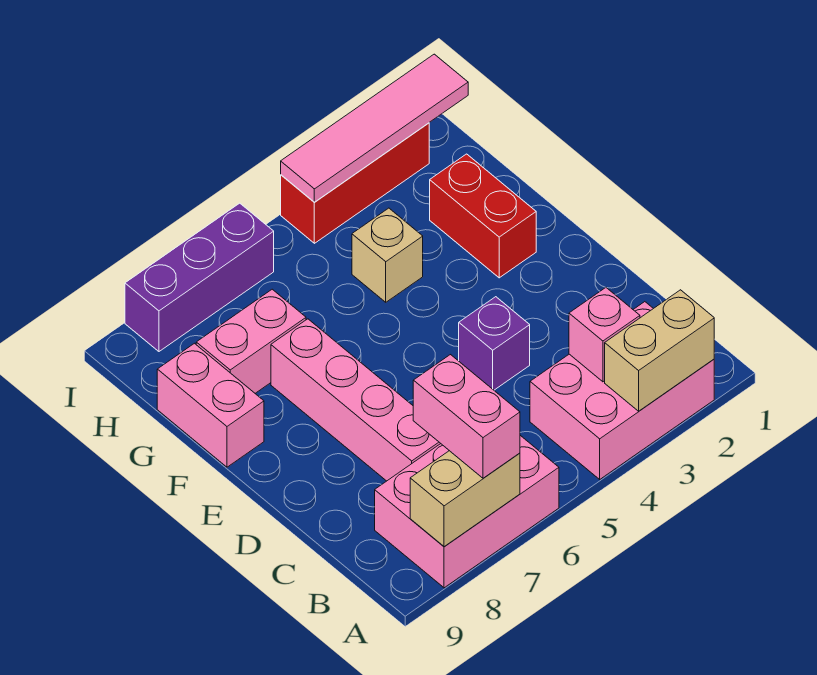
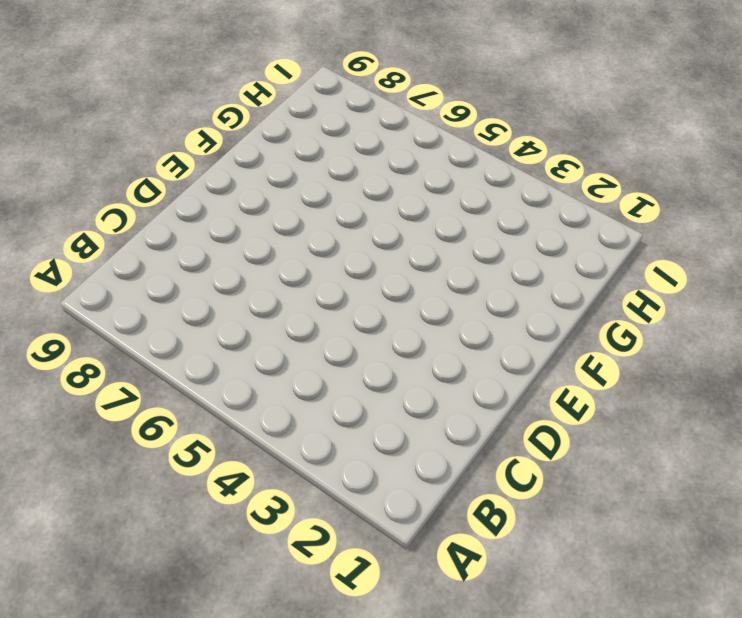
none -> pink brick A2:B4 level 1
none -> pink brick A6:B8 level 1
none -> pink brick C7:F7 level 1

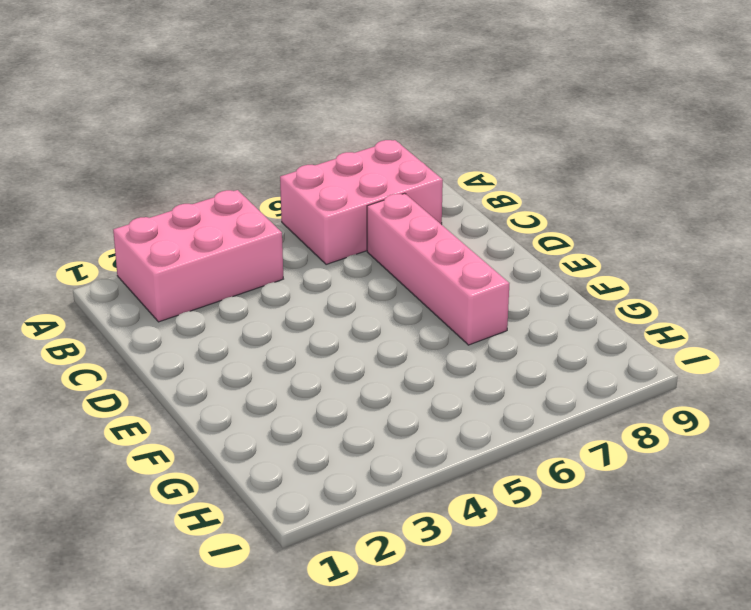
none -> purple brick D4 level 1
none -> red brick F2:G2 level 1
none -> pink brick F9:G9 level 1

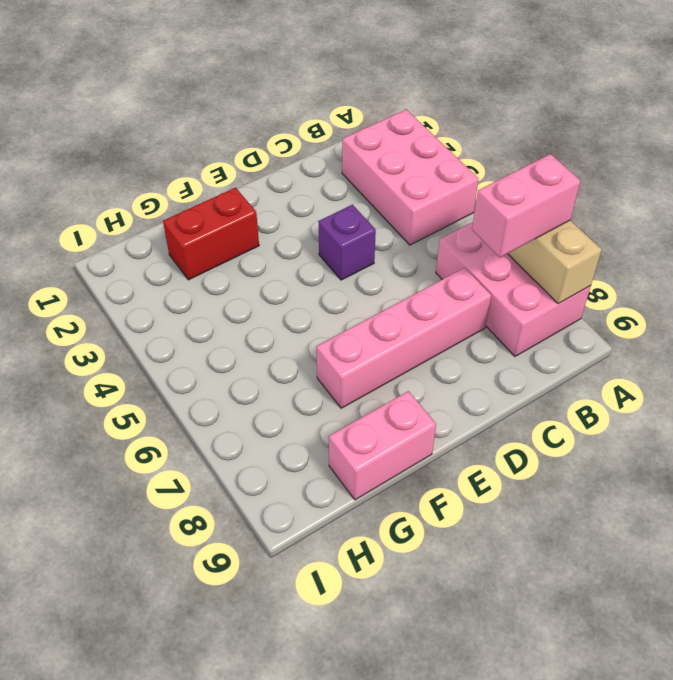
none -> tan brick G4 level 1
none -> pink brick G7:G8 level 1
none -> red brick I2:I4 level 1

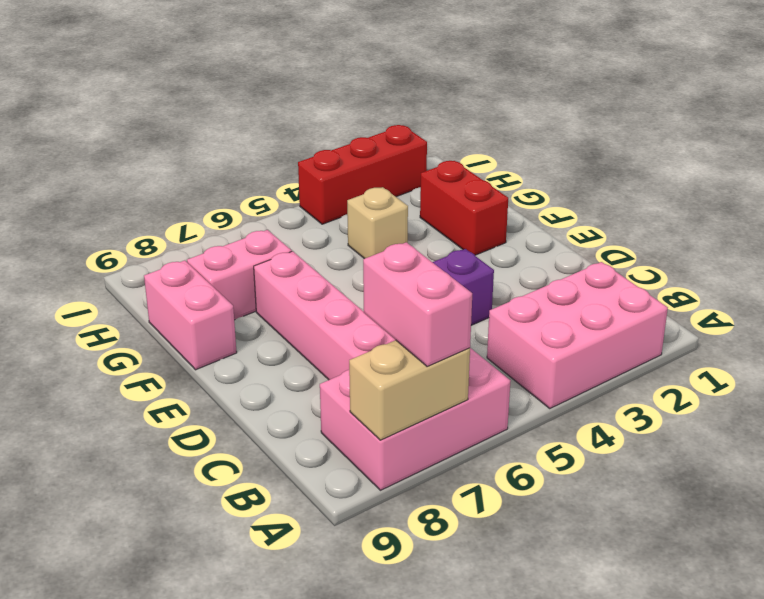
none -> purple brick I6:I8 level 1
none -> tan brick A2:A3 level 2
none -> pink brick B3 level 2

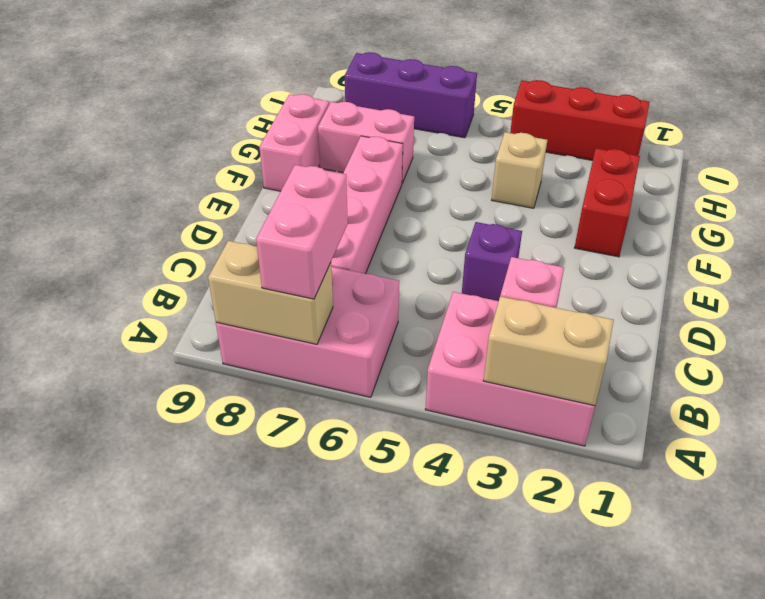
none -> pink tile I1:I4 level 2

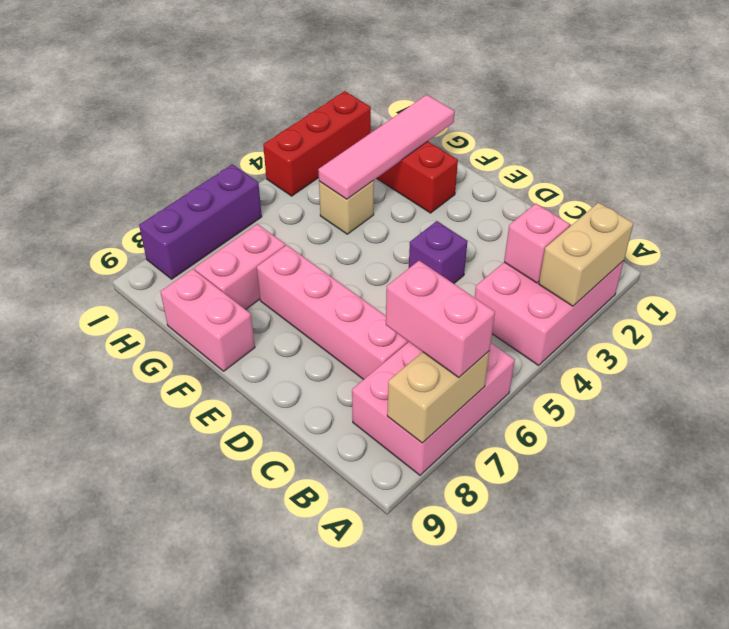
pink tile G1:G4 level 2 -> pink tile I1:I4 level 2

